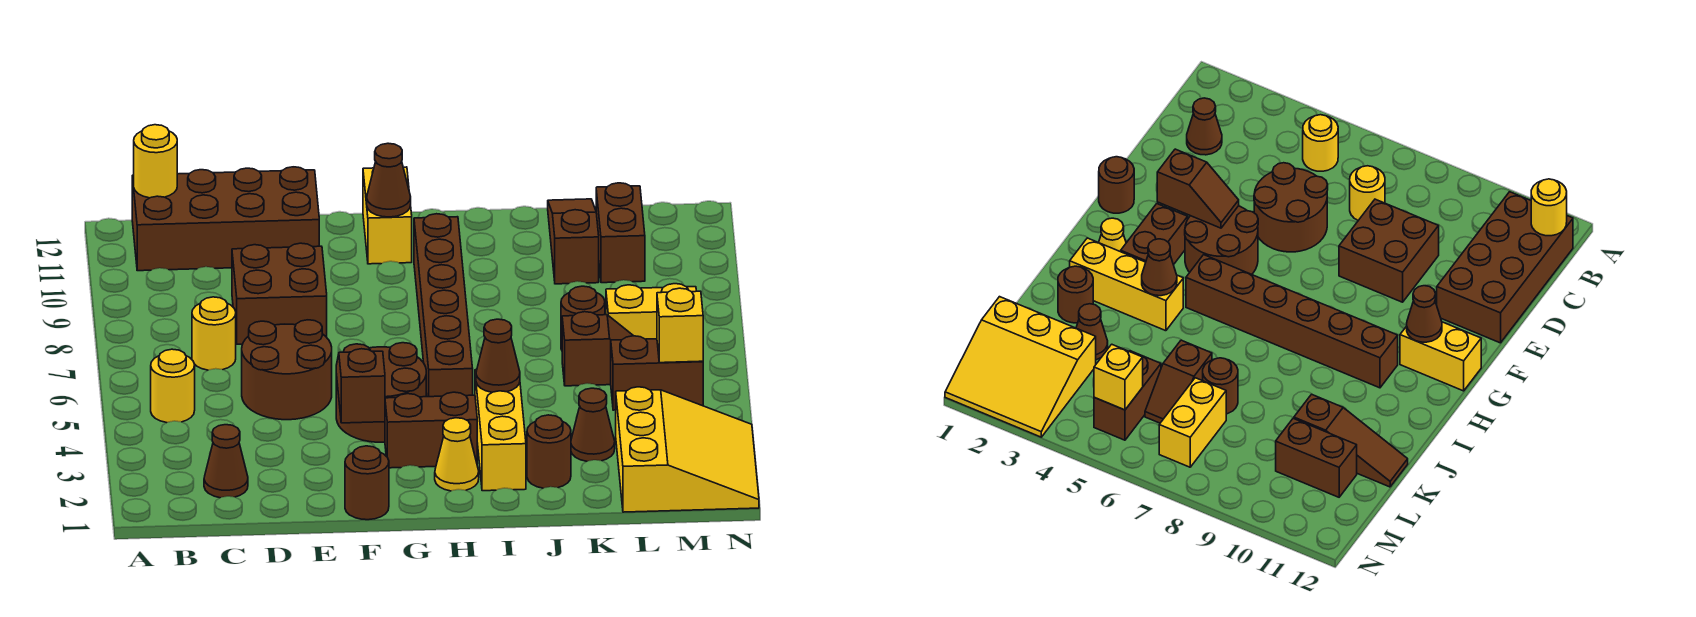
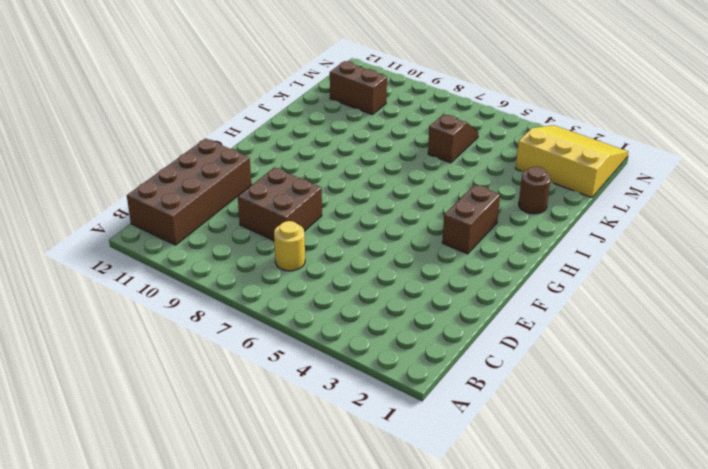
none -> yellow round brick B5 level 1
none -> brown cone C2 level 1
none -> brown round brick D5:E6 level 1

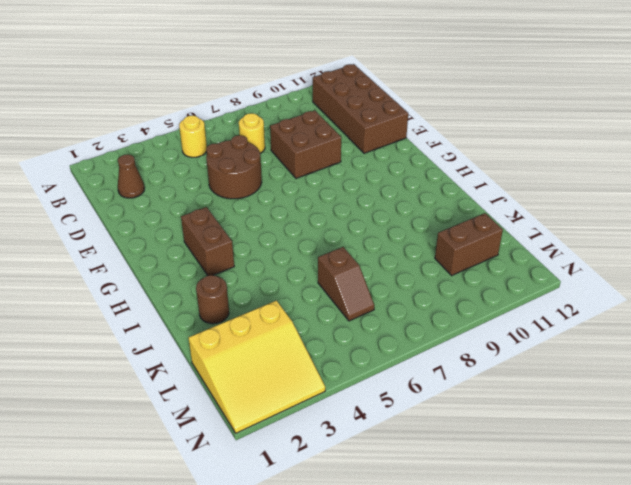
none -> brown round brick F1 level 1
none -> brown round brick F4:G5 level 1
none -> yellow brick G11:G12 level 1

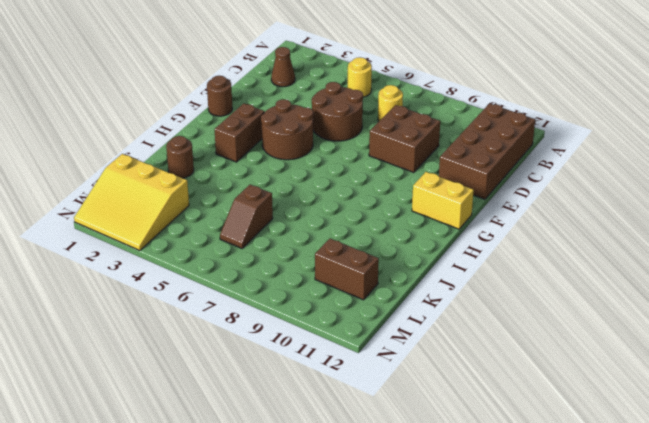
none -> yellow cone H2 level 1
none -> brown brick H5:H10 level 1
none -> yellow brick I2:I4 level 1

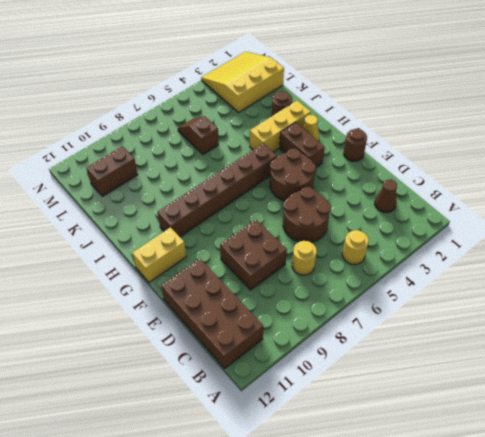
none -> brown cone K3 level 1
none -> brown round brick K7 level 1
none -> brown slope K10:K12 level 1 top 10

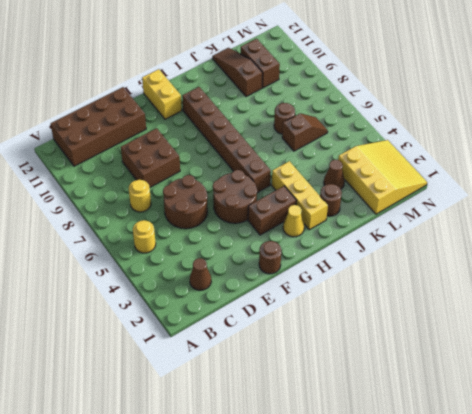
none -> brown brick L5:M5 level 1
none -> yellow brick L7:M7 level 1
none -> yellow round brick B12 level 2

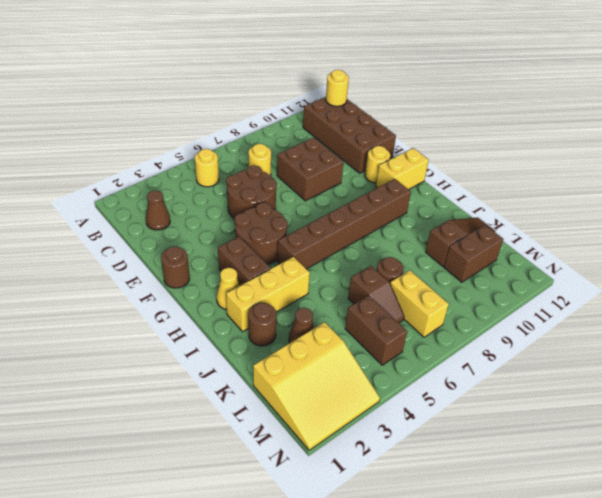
yellow round brick F11 level 1 -> none
none -> brown slope F3:F4 level 2 top 3
none -> brown cone G11 level 2
none -> brown cone I4 level 2

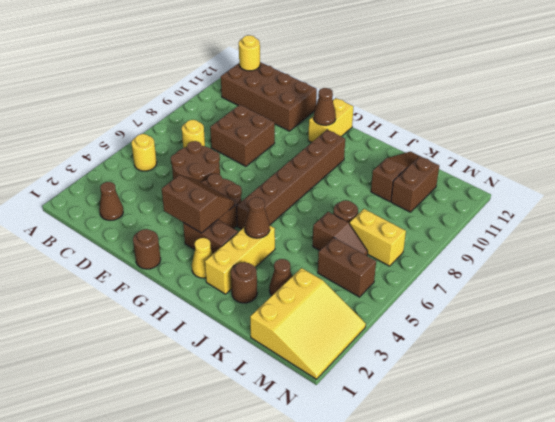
brown slope F3:G4 level 2 top 3 -> brown slope F3:F4 level 2 top 3
none -> yellow brick M5 level 2

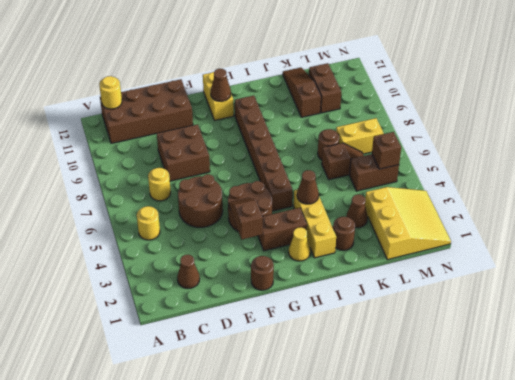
brown brick M5 level 2 -> yellow brick M5 level 2

